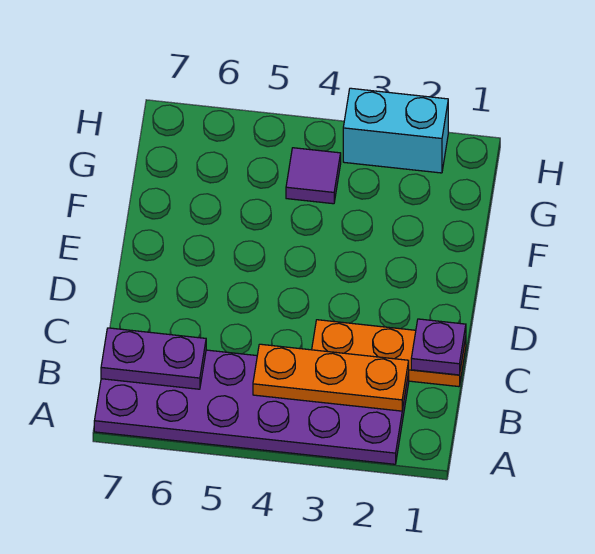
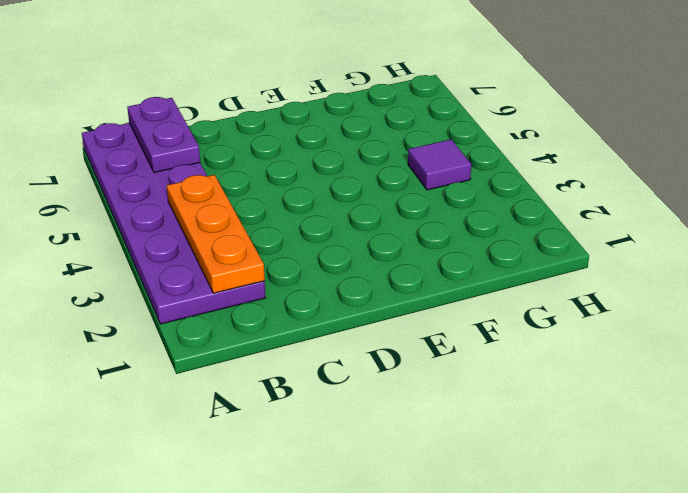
none -> orange plate C1:C3 level 1
none -> cyan brick H2:H3 level 1

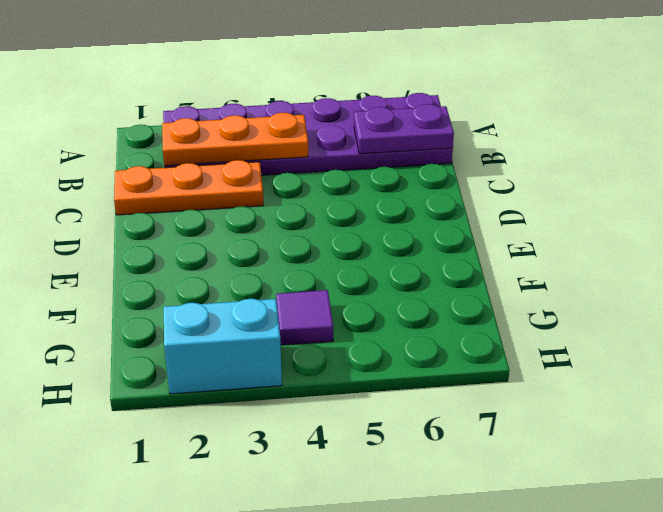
none -> purple plate C1 level 2

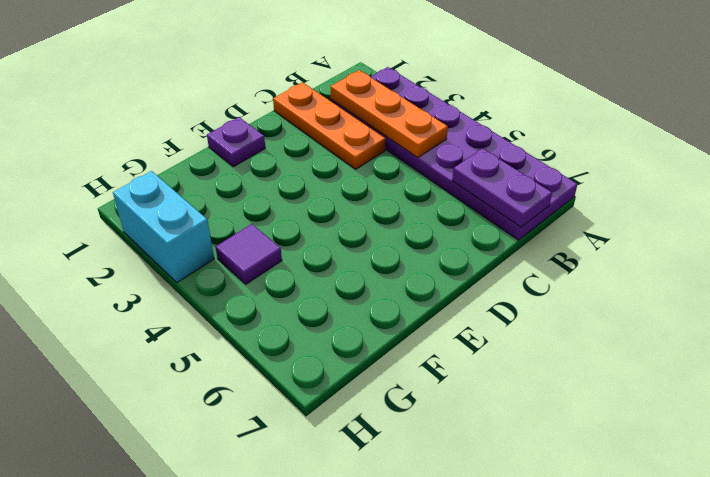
purple plate E1 level 1 -> purple plate C1 level 2

